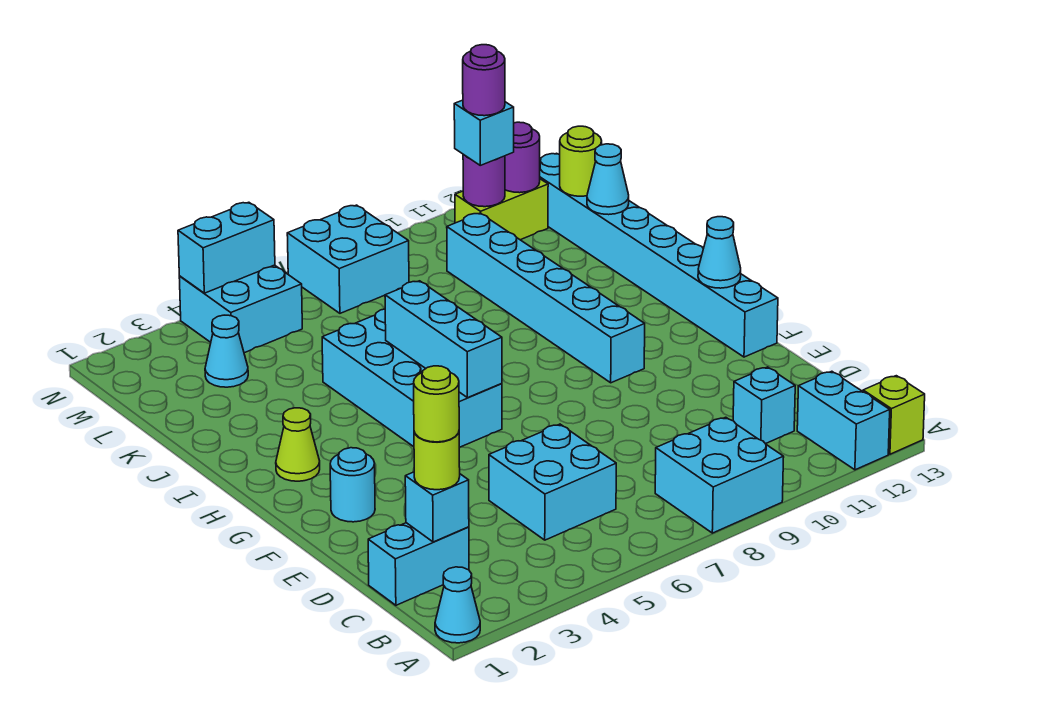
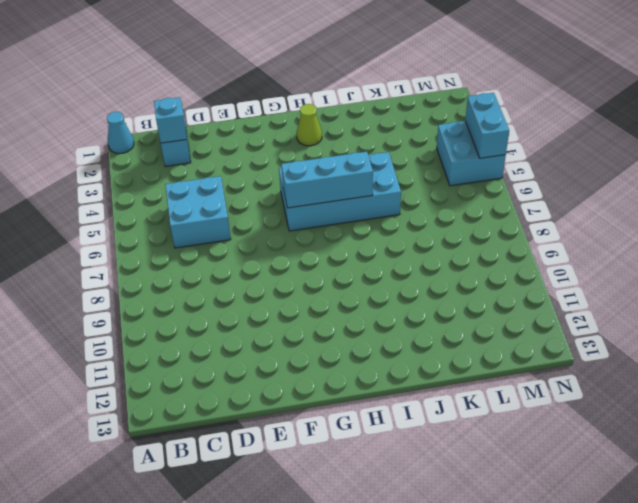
none -> cyan brick A8:B9 level 1
none -> cyan brick A12:B12 level 1
none -> lime brick A13 level 1

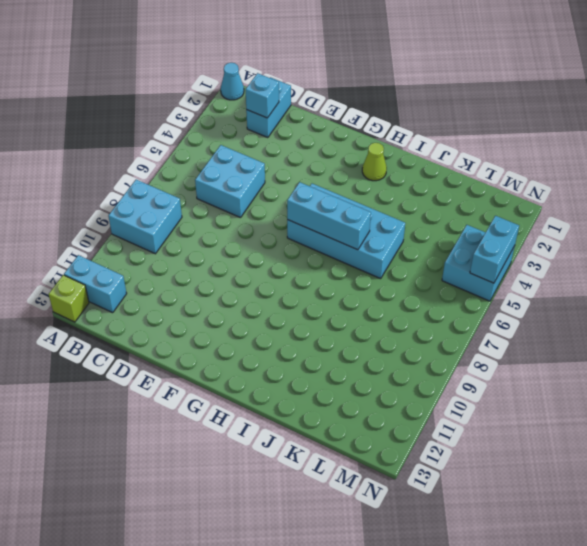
none -> cyan brick C11 level 1
none -> cyan round brick F2 level 1
none -> cyan brick F13:M13 level 1

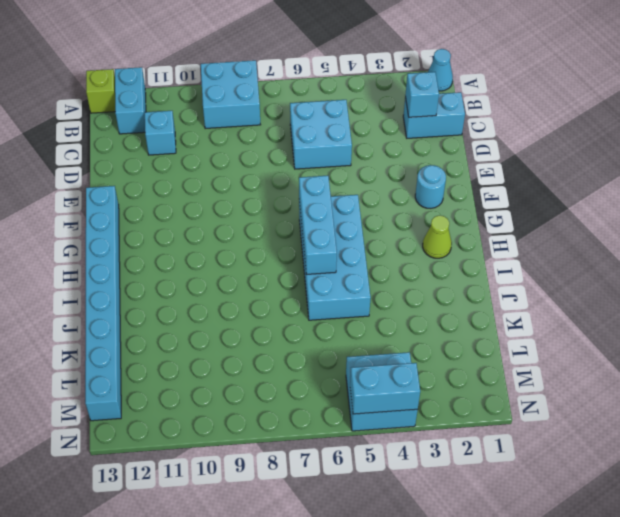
none -> cyan brick G10:L10 level 1
none -> cyan cone L3 level 1
none -> cyan brick M7:N8 level 1

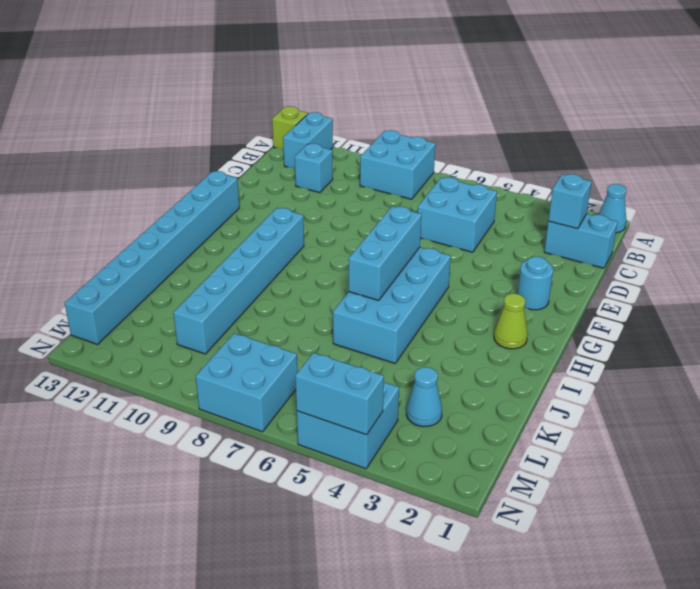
none -> lime brick M11:M12 level 1
none -> cyan cone G13 level 2
none -> cyan cone K13 level 2

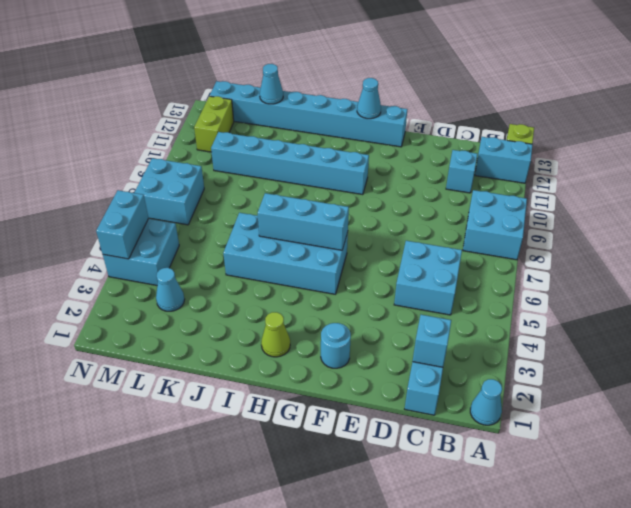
none -> lime round brick L13 level 2
none -> purple round brick M11 level 2
none -> purple round brick M12 level 2

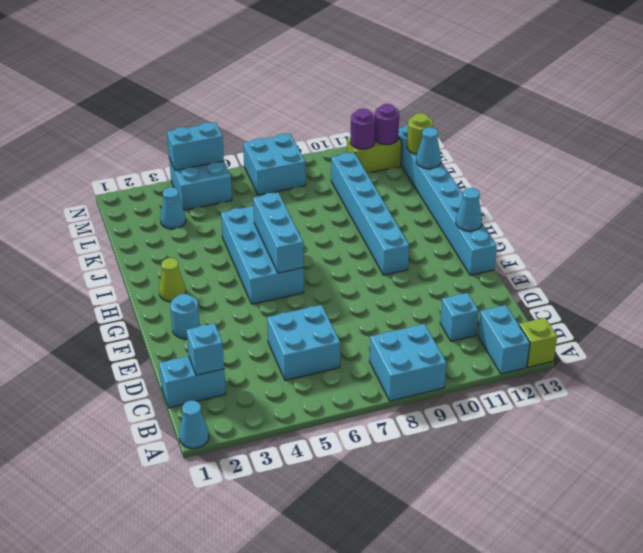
none -> lime round brick C2 level 3
none -> cyan brick M11 level 3
none -> lime round brick C2 level 4

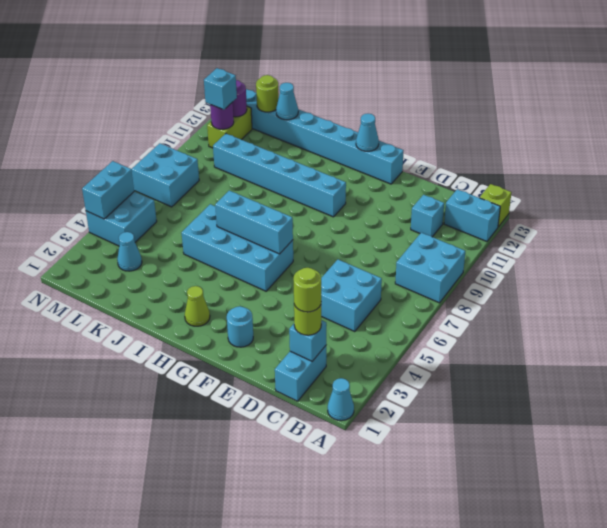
none -> purple round brick M11 level 4

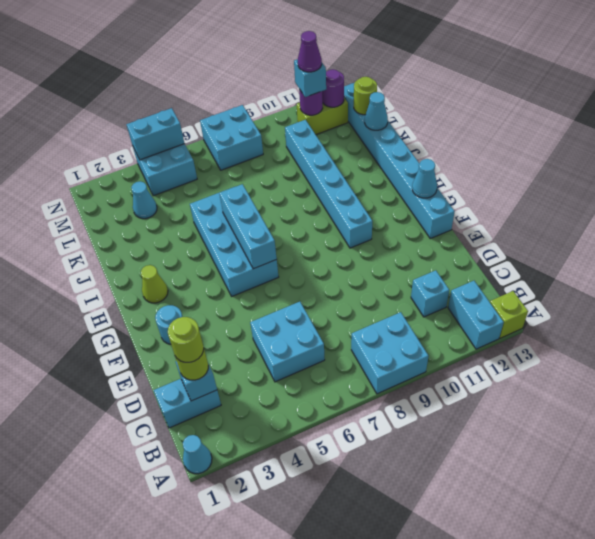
purple cone M11 level 4 -> purple round brick M11 level 4

